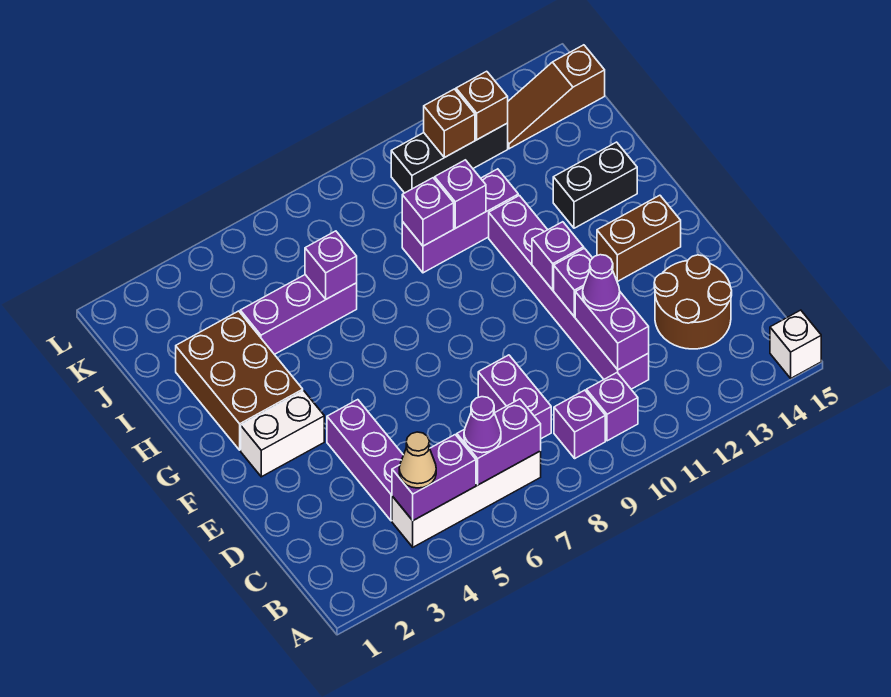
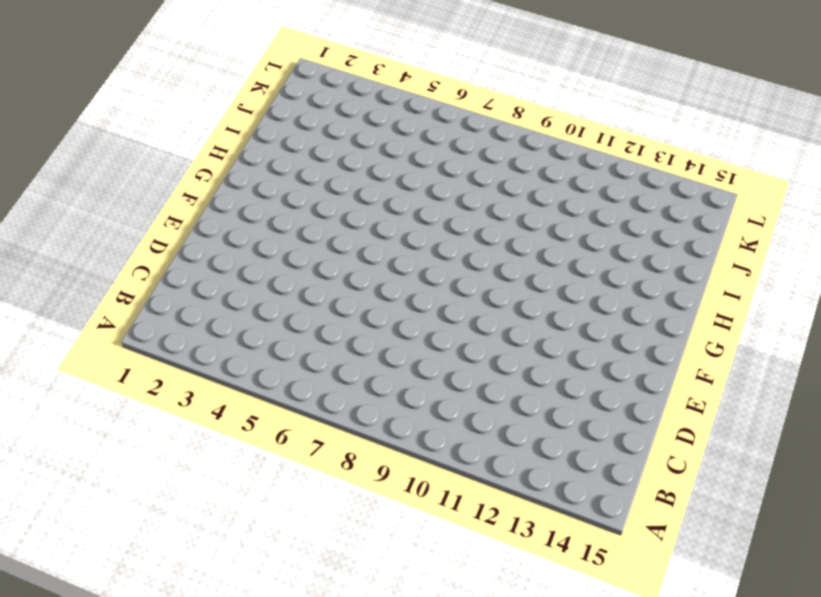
none -> white brick A15 level 1
none -> white brick B4:B7 level 1
none -> purple brick B9 level 1

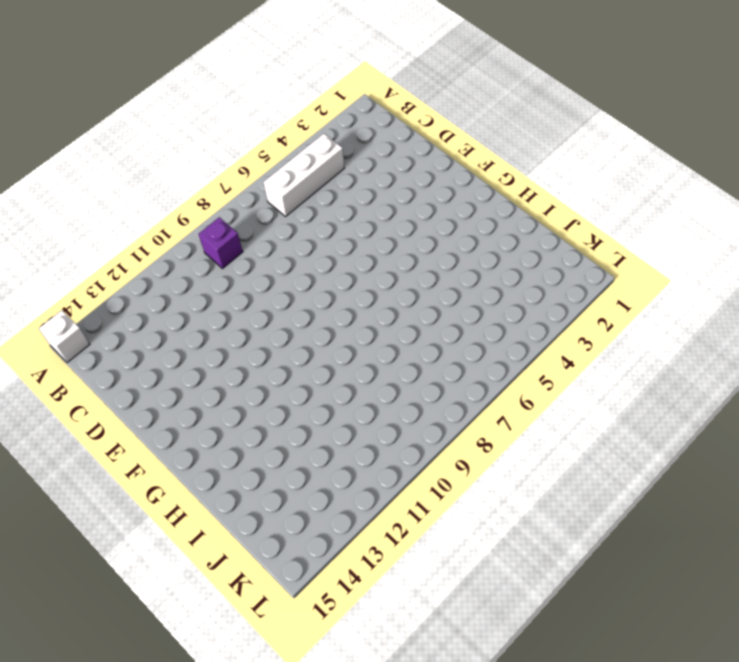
white brick B4:B6 level 1 -> white brick B4:B7 level 1
none -> purple brick B10 level 1
none -> purple brick C4:E4 level 1
none -> purple brick C8:D8 level 1

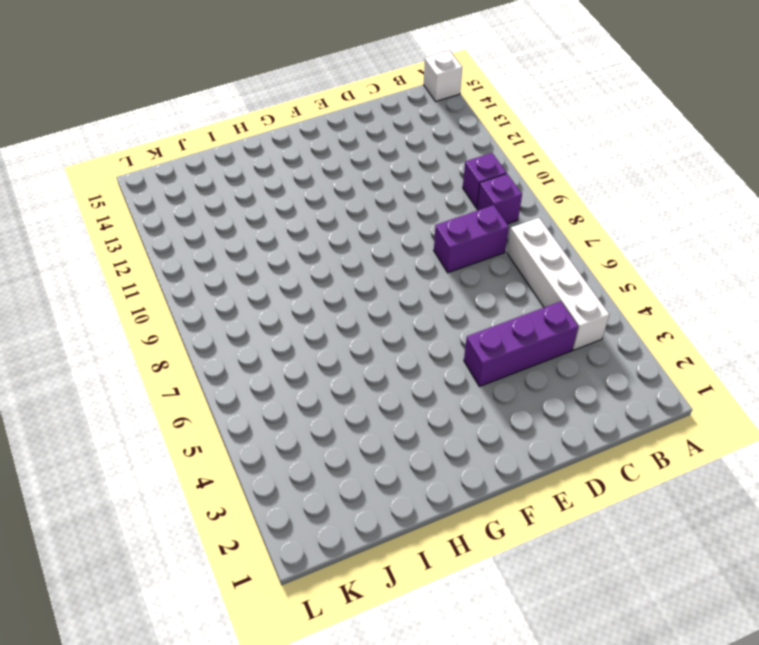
none -> purple brick C11:H11 level 1
none -> brown round brick C13:D14 level 1
none -> white brick F2:F3 level 1

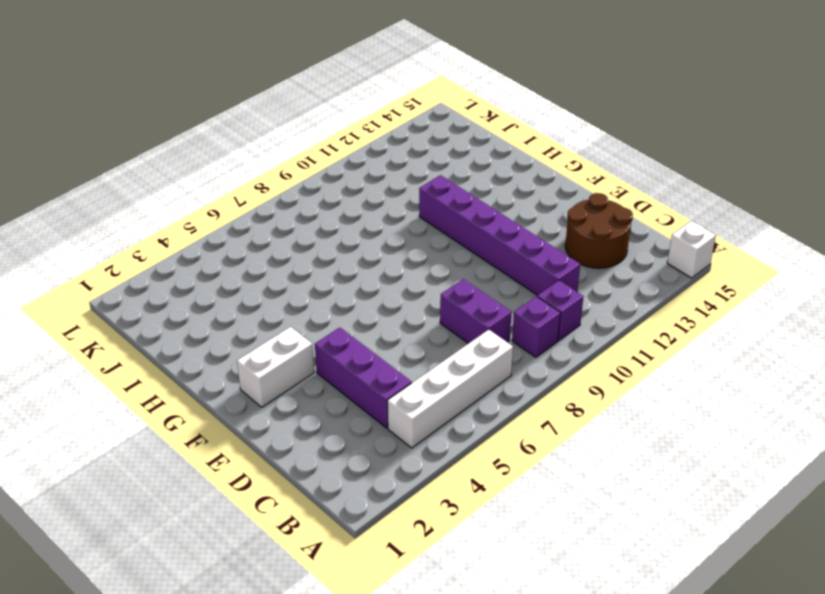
none -> brown brick F13:F14 level 1
none -> brown brick G2:I3 level 1
none -> black brick H13:H14 level 1

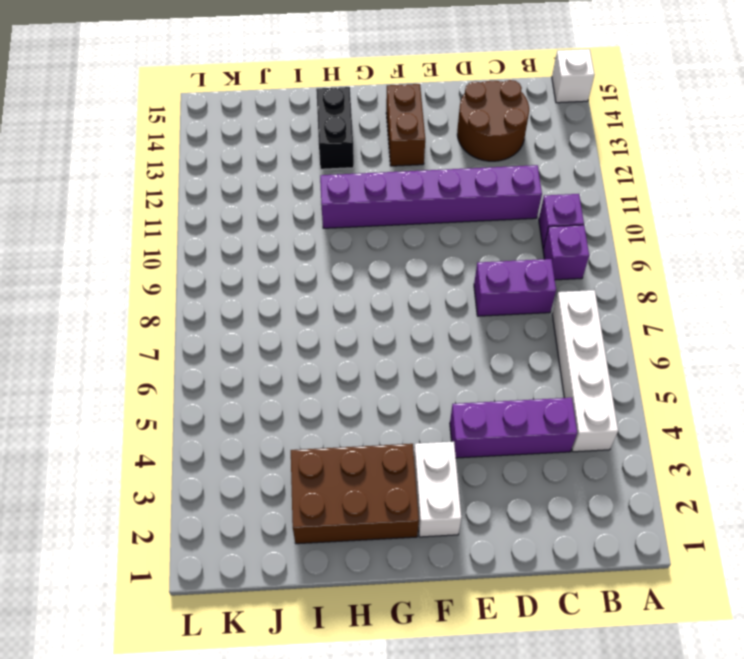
none -> purple brick I4:I6 level 1
none -> purple brick I9:I11 level 1
none -> black brick K10:K12 level 1

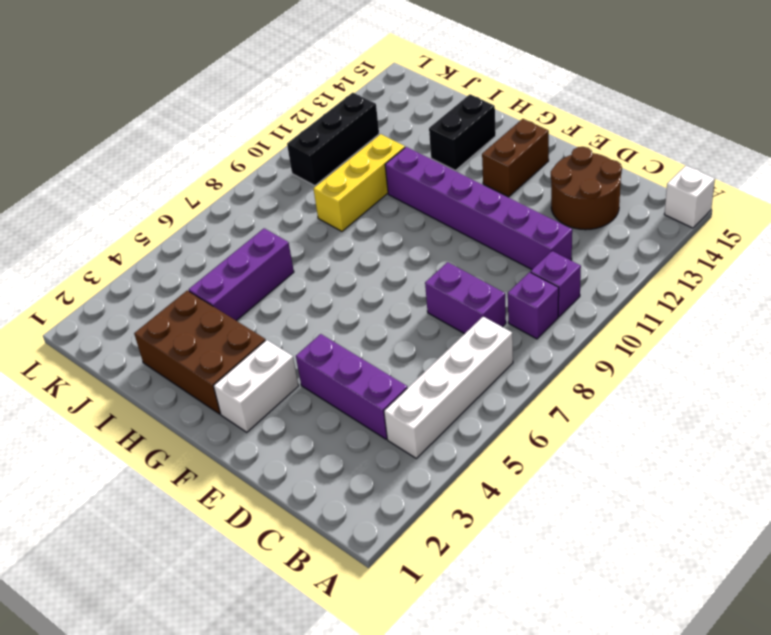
yellow brick I9:I11 level 1 -> purple brick I9:I11 level 1
none -> brown slope K13:K15 level 1 top 15
none -> purple brick B4:B5 level 2
none -> purple brick B6:B7 level 2

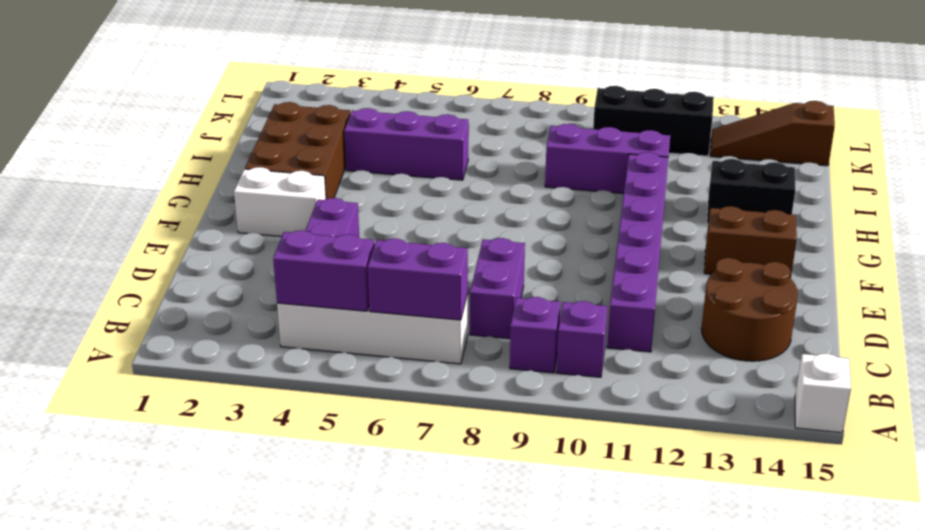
none -> purple brick C11:D11 level 2
none -> purple brick E11 level 2
none -> purple brick F11 level 2

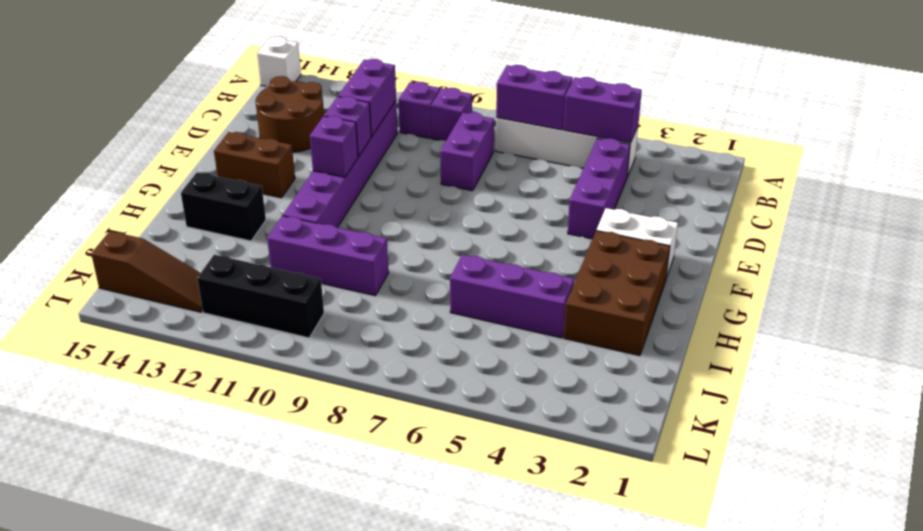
none -> purple brick I6 level 2
none -> purple brick I9 level 2
none -> purple brick I10 level 2

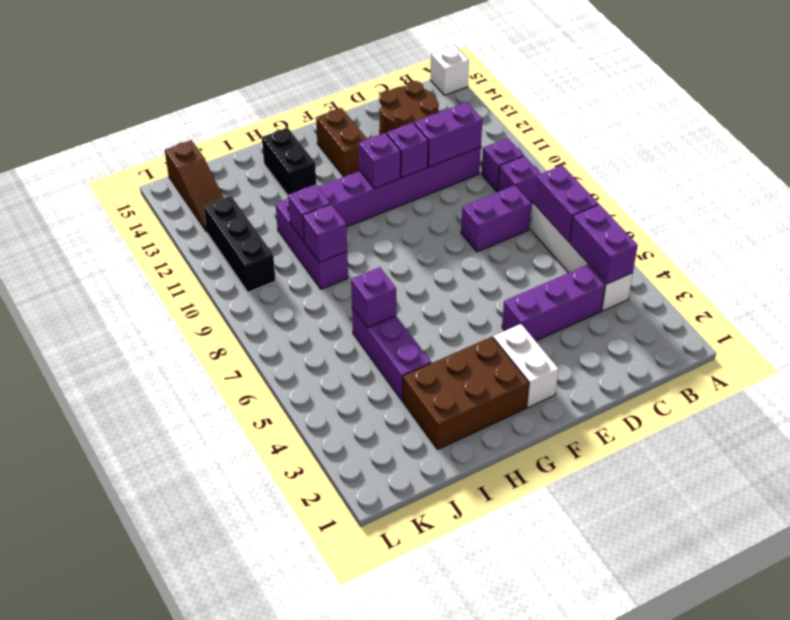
none -> brown brick K11 level 2
none -> brown brick K12 level 2
none -> tan cone B4 level 3

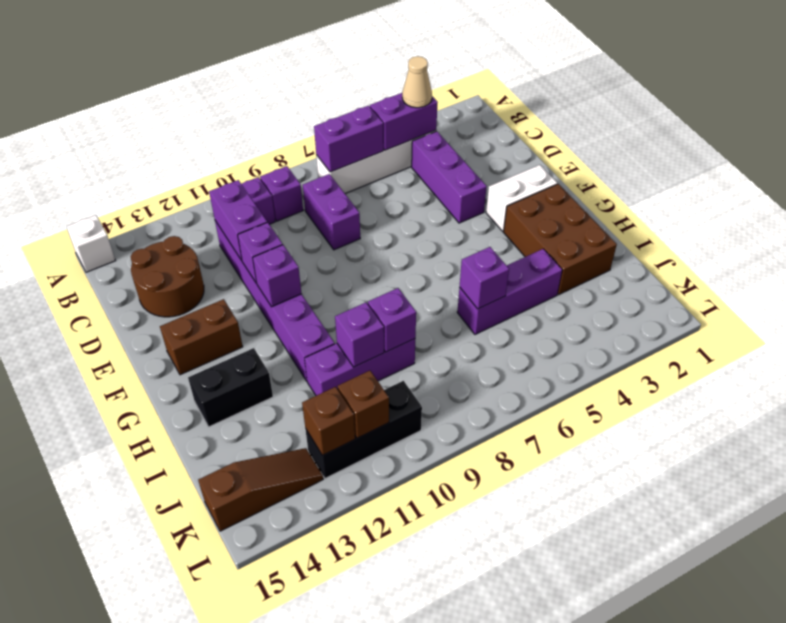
none -> purple cone B6 level 3
none -> purple cone D11 level 3

